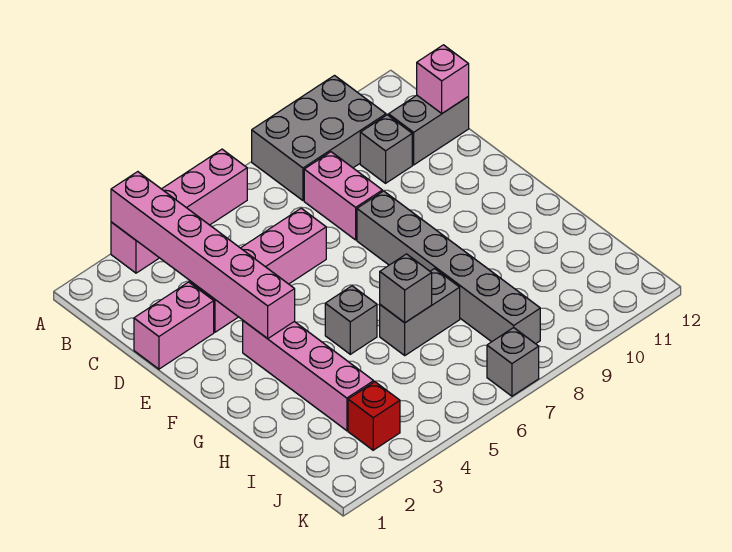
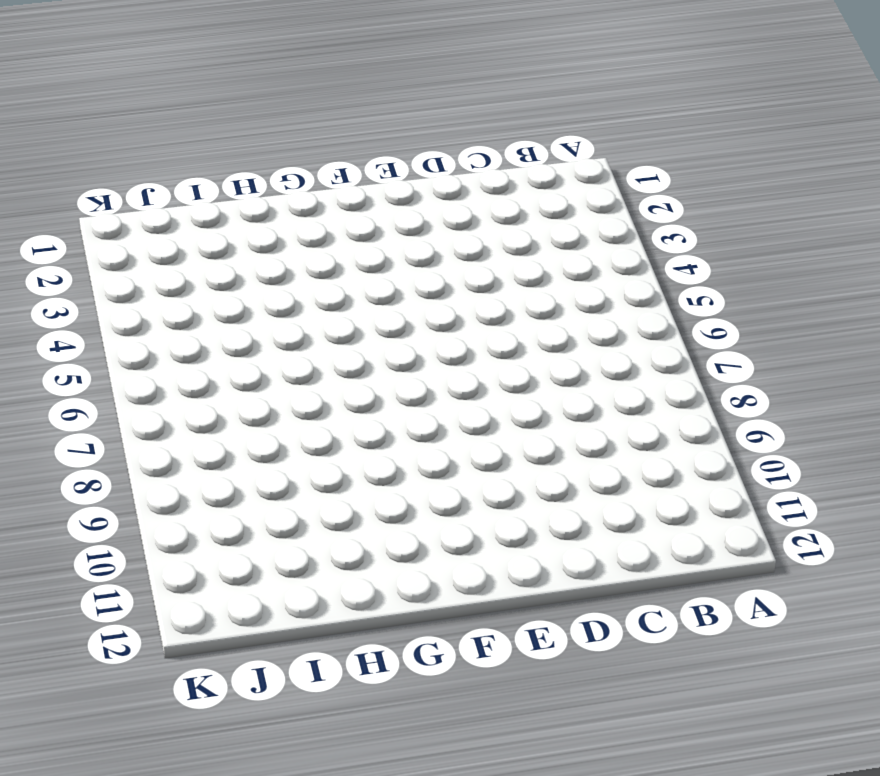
none -> pink brick A3:A6 level 1
none -> grey brick A8:B10 level 1
none -> pink brick C8:D8 level 1

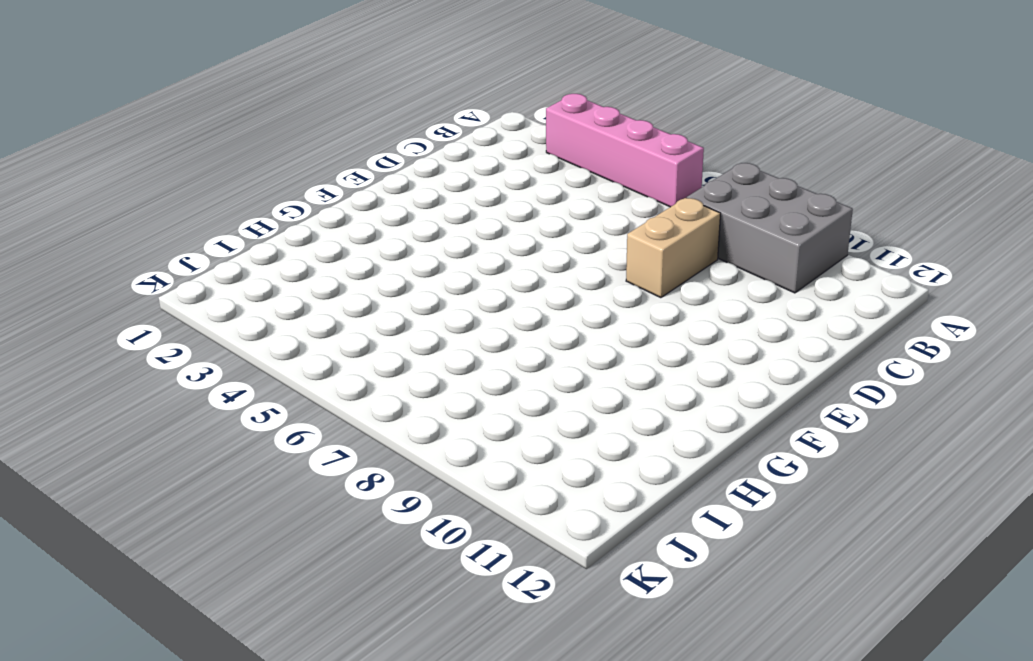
tan brick C8:D8 level 1 -> pink brick C8:D8 level 1
none -> grey brick C10 level 1
none -> grey brick C11:C12 level 1
none -> pink brick D1:D2 level 1

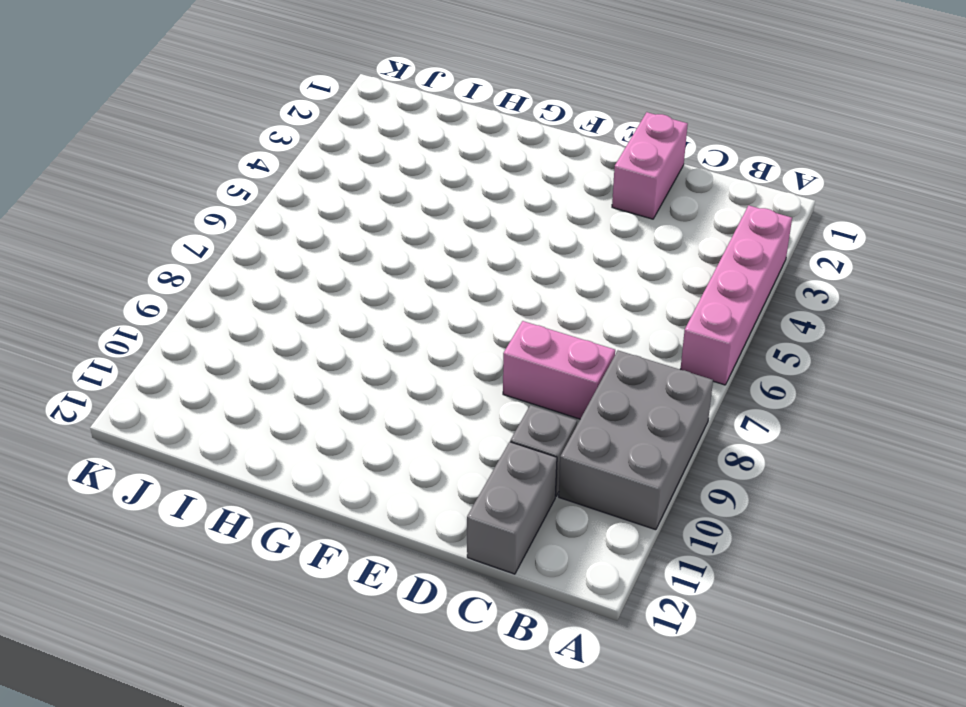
none -> pink brick D3:D6 level 1
none -> grey brick E8:J8 level 1
none -> pink brick F3:I3 level 1

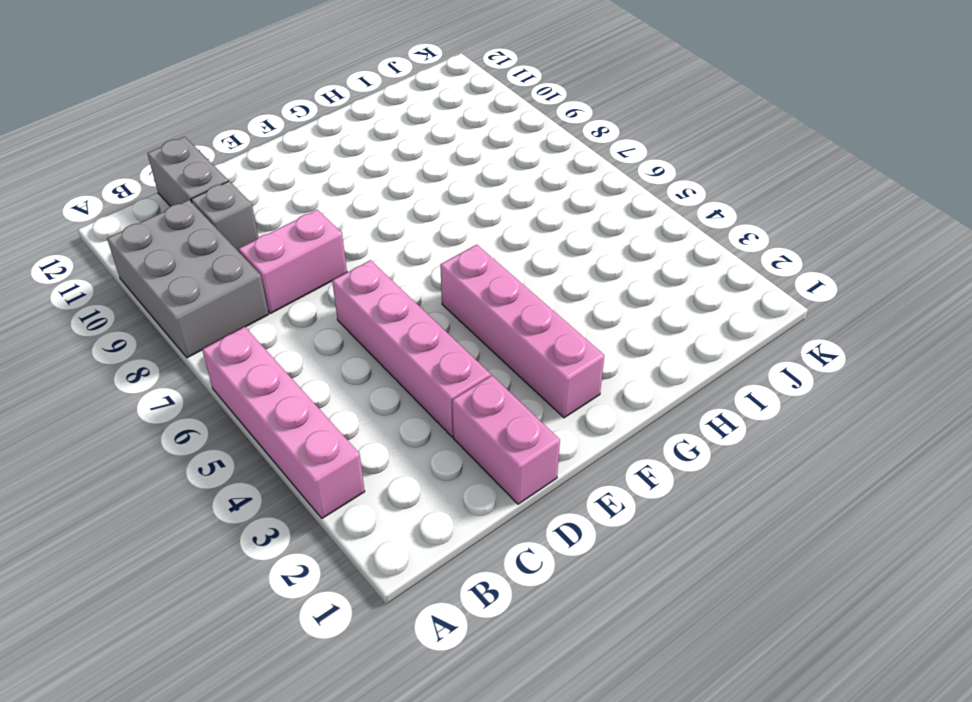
pink brick F2:F5 level 1 -> pink brick F3:I3 level 1
none -> grey brick E8:J8 level 1
none -> grey brick G5 level 1
none -> grey brick H6:H7 level 1

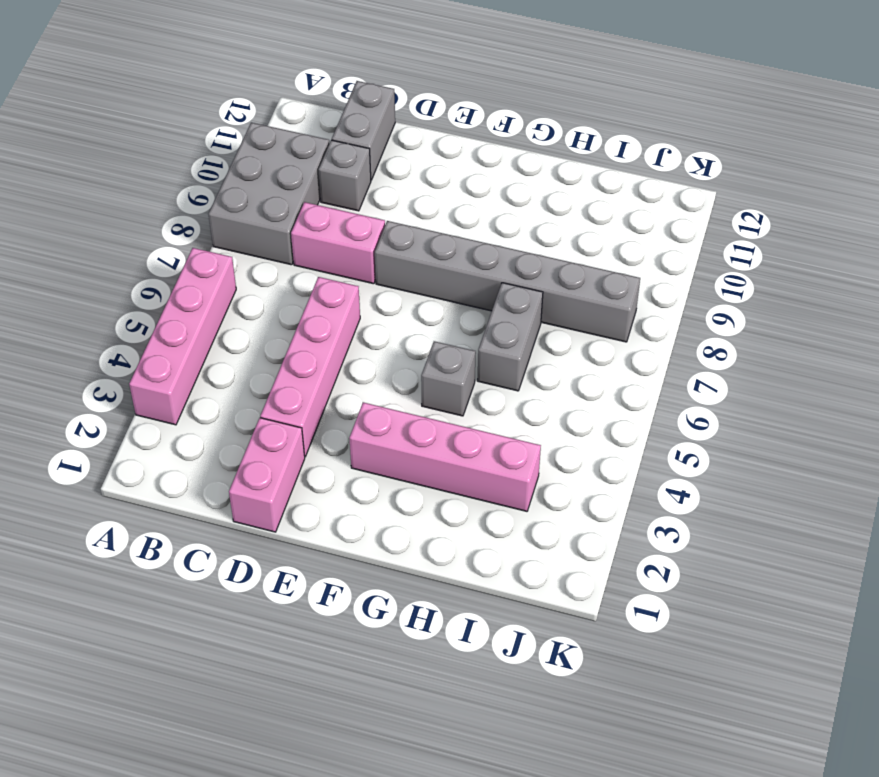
none -> red brick J3 level 1
none -> grey brick K7 level 1
none -> pink brick A3:F3 level 2

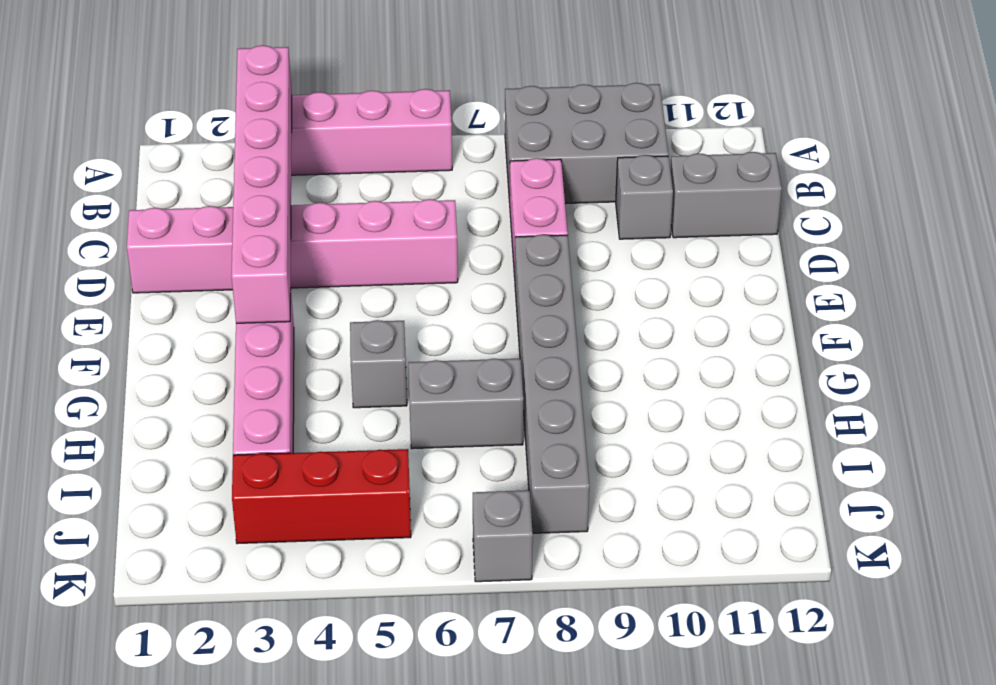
red brick J3:J5 level 1 -> red brick J3 level 1
none -> pink brick C12 level 2
none -> grey brick H6 level 2

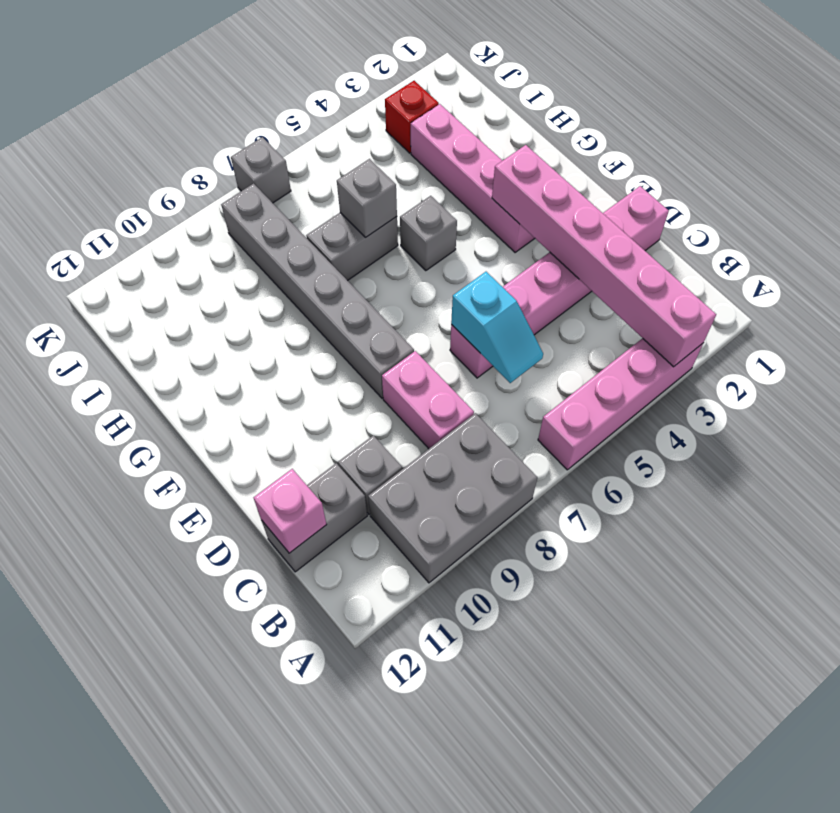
cyan slope C6:D6 level 2 top D -> none

